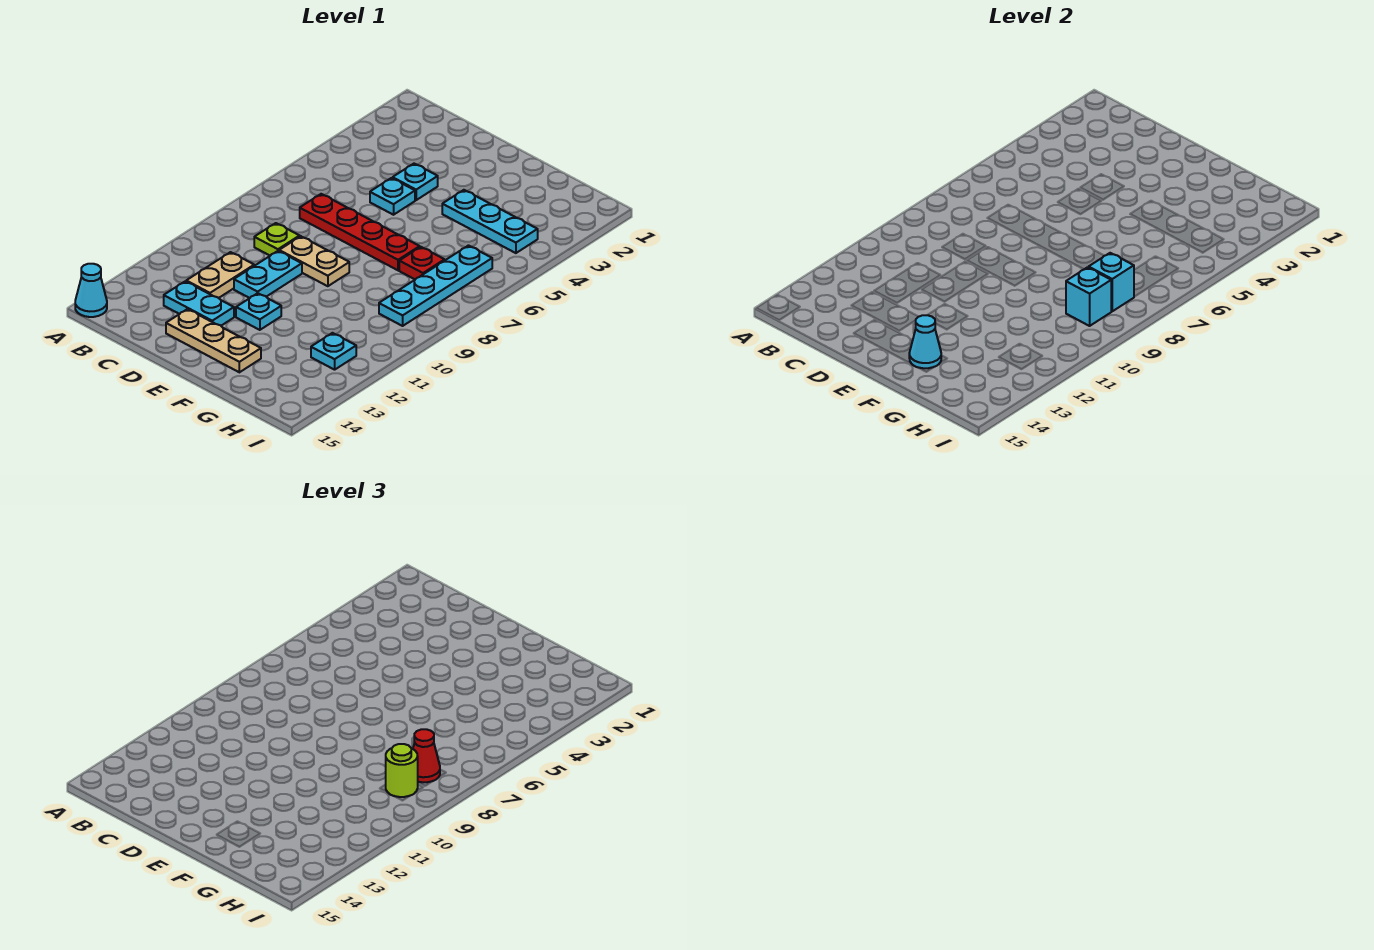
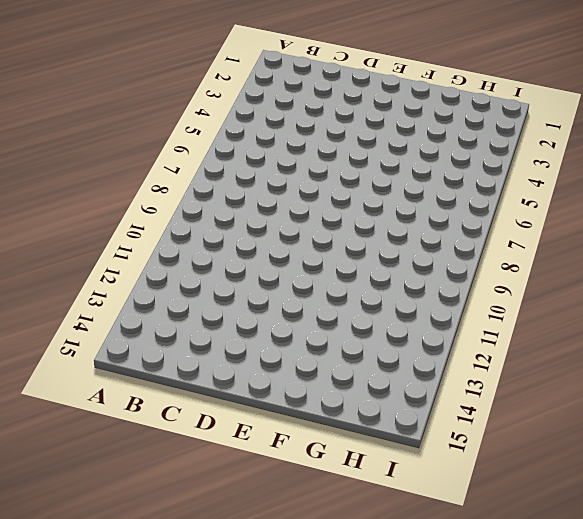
none -> cyan cone A15 level 1
none -> red plate C7:F7 level 1
none -> lime plate C9 level 1

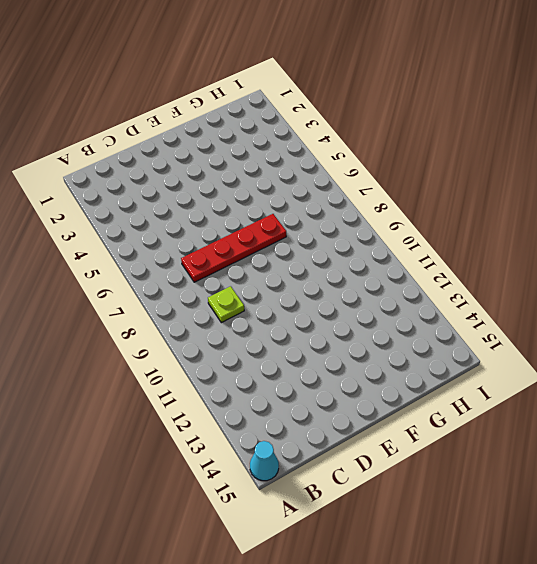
none -> tan plate C11:C12 level 1
none -> cyan plate C13:D13 level 1
none -> cyan plate D4 level 1

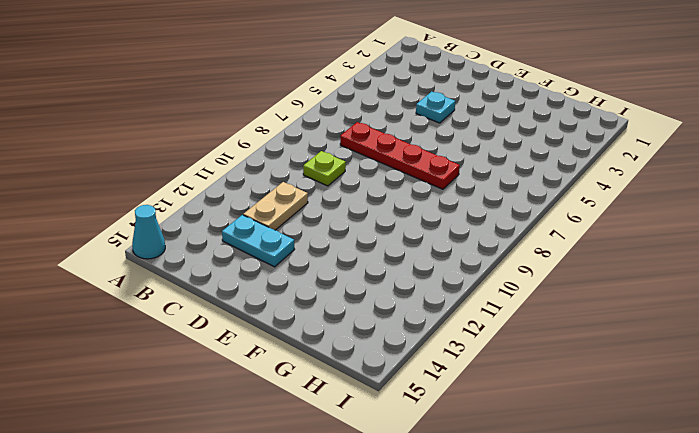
none -> cyan plate D5 level 1
none -> tan plate D9:E9 level 1
none -> cyan plate D10:D11 level 1

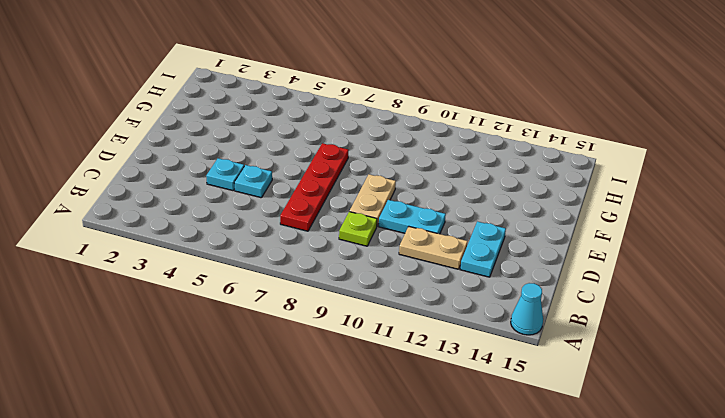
none -> tan plate D14:F14 level 1
none -> cyan plate E12 level 1
none -> cyan plate F4:H4 level 1

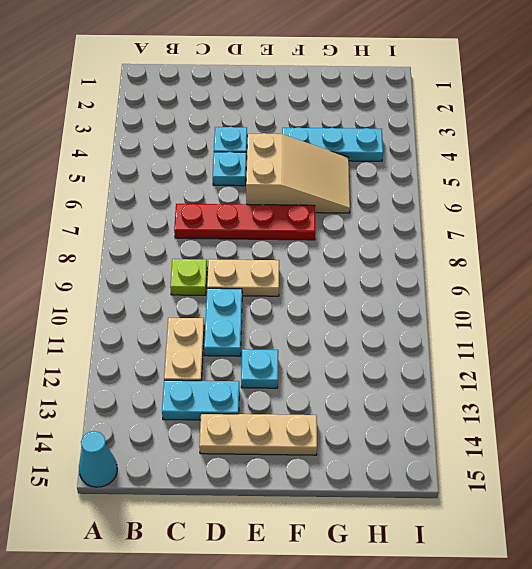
tan slope E5:G6 level 1 top E -> none
none -> red plate G7 level 1
none -> cyan plate H6:H9 level 1
none -> cyan plate H12 level 1

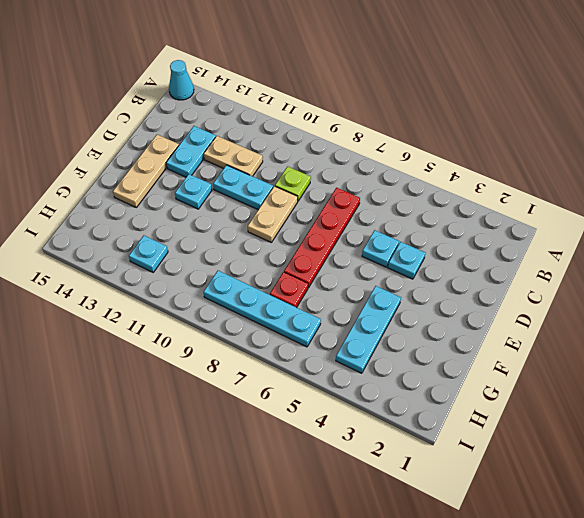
none -> cyan cone F14 level 2
none -> cyan brick H8 level 2
none -> cyan brick H9 level 2

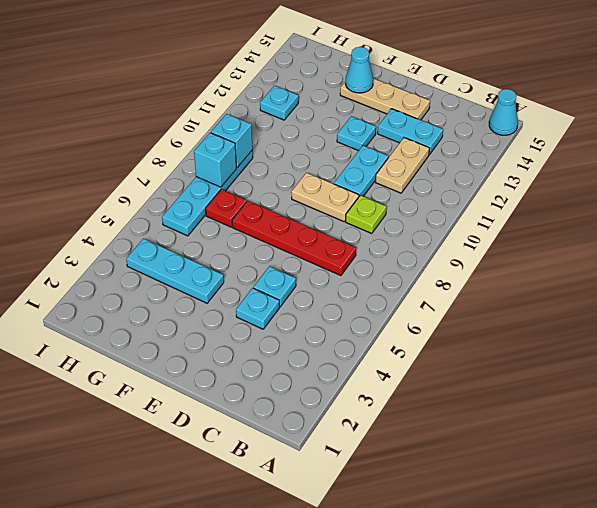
none -> red cone H8 level 3
none -> lime round brick H9 level 3

